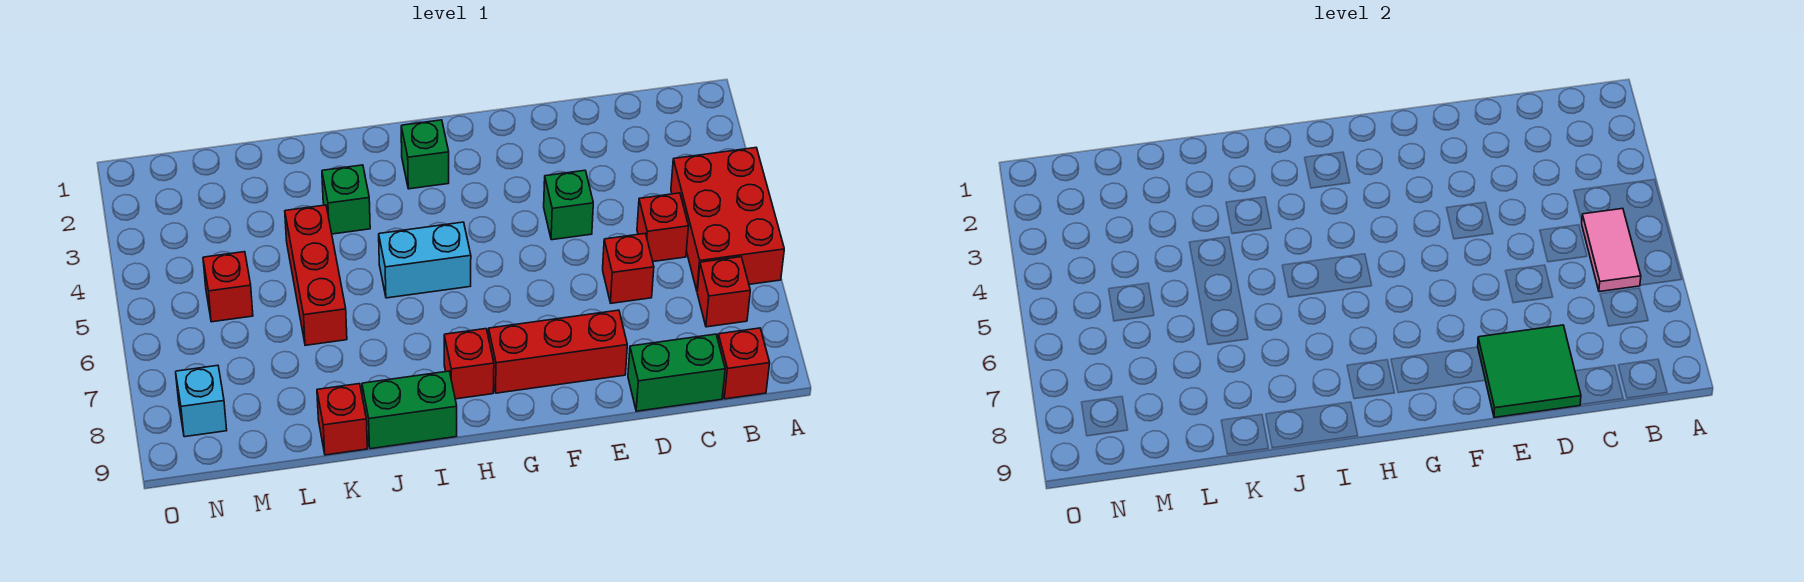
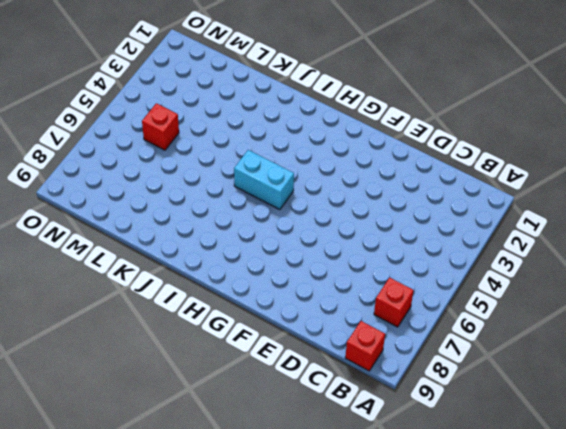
none -> red brick A4:B6 level 1
none -> red brick C5 level 1
none -> green brick C9:D9 level 1

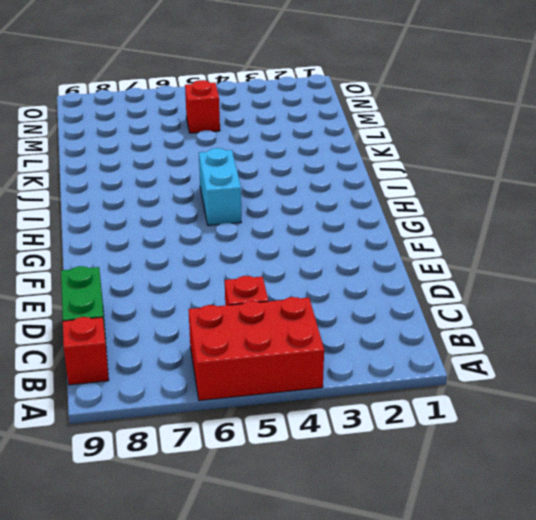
none -> red brick B7 level 1
none -> red brick D6 level 1
none -> green brick E4 level 1

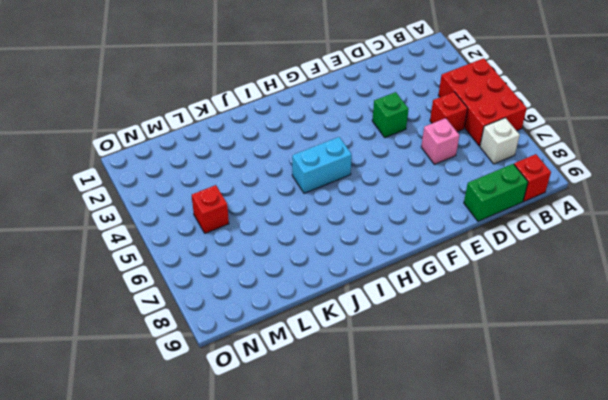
white brick B7 level 1 -> red brick B7 level 1
pink brick D6 level 1 -> red brick D6 level 1
none -> red brick E8:G8 level 1
none -> green brick H2 level 1
none -> red brick H8 level 1

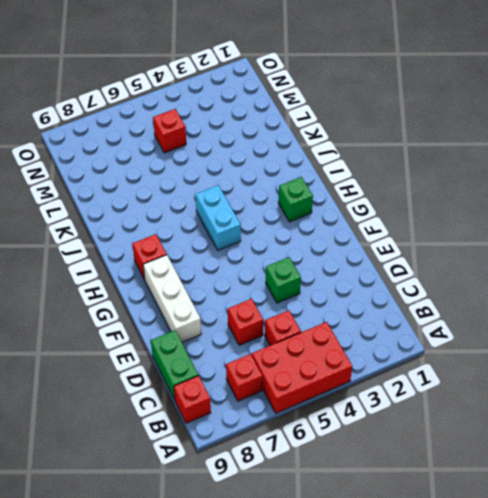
white brick E8:G8 level 1 -> red brick E8:G8 level 1
none -> green brick I9:J9 level 1
none -> green brick J3 level 1
none -> red brick K4:K6 level 1

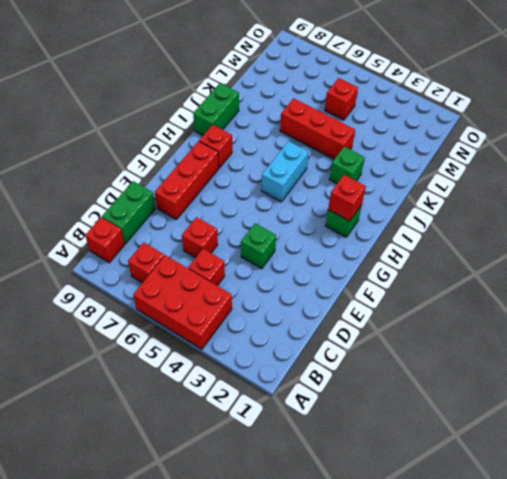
red brick H2 level 2 -> red brick K9 level 1
none -> cyan brick N8 level 1
none -> pink tile B5:B6 level 2
none -> green tile D8:E9 level 2

